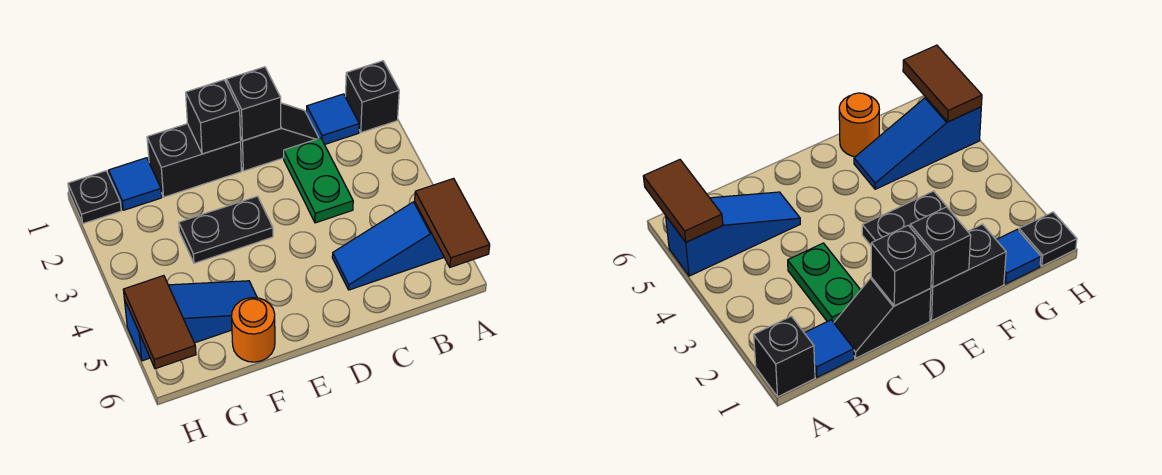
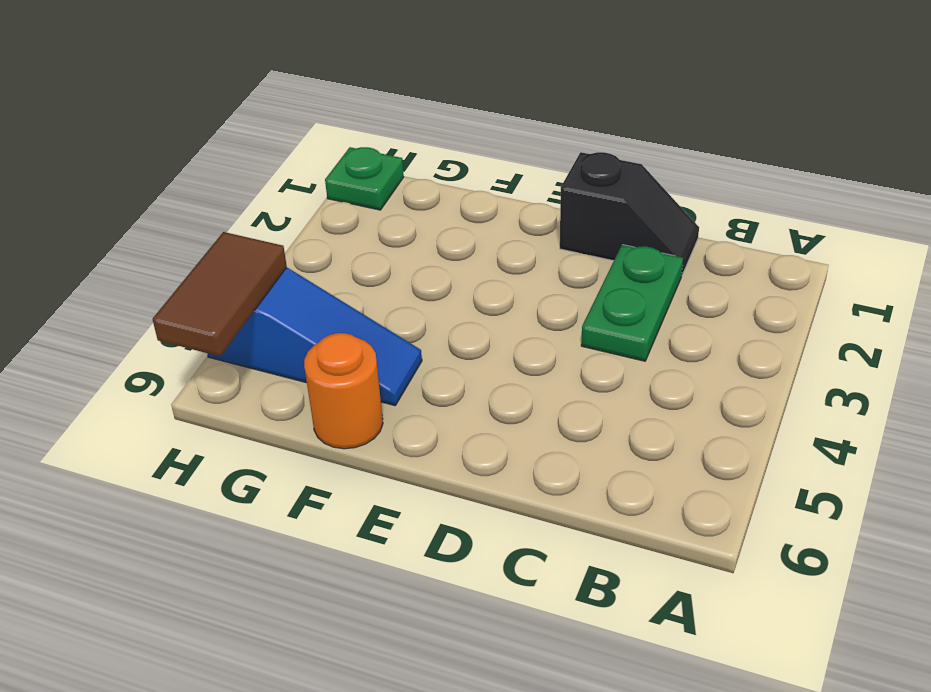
green plate H1 level 1 -> black plate H1 level 1
none -> black brick A1 level 1
none -> blue slope A5:C5 level 1 top A
none -> blue tile B1 level 1

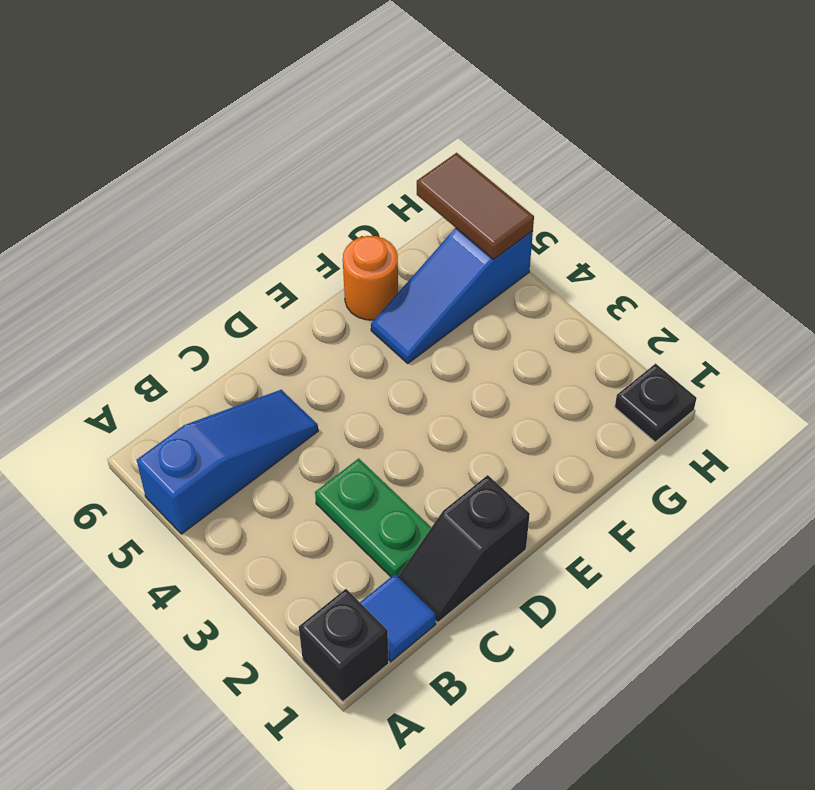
none -> black brick E1:F1 level 1
none -> black plate E3:F3 level 1
none -> blue tile G1 level 1

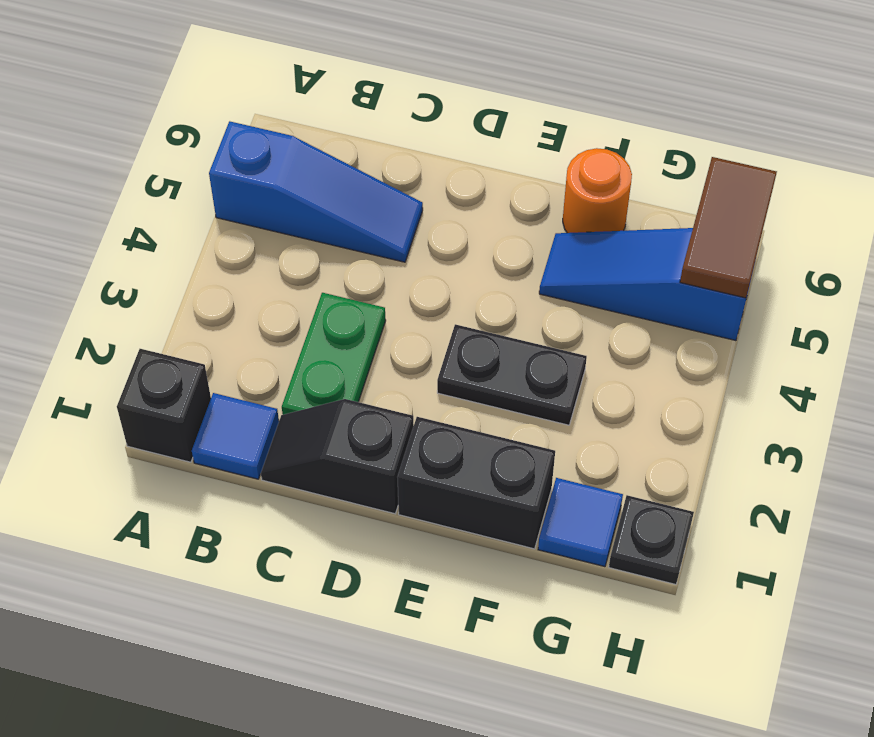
none -> brown tile A5:A6 level 2
none -> black brick D1 level 2
none -> black brick E1 level 2

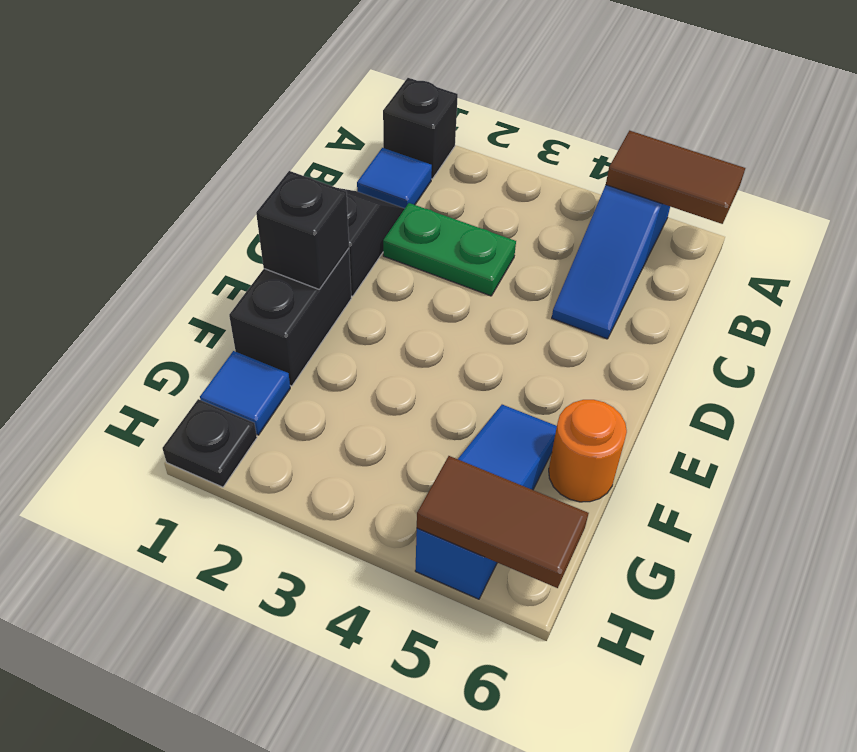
none -> black plate E3:F3 level 1
none -> black brick D1 level 2

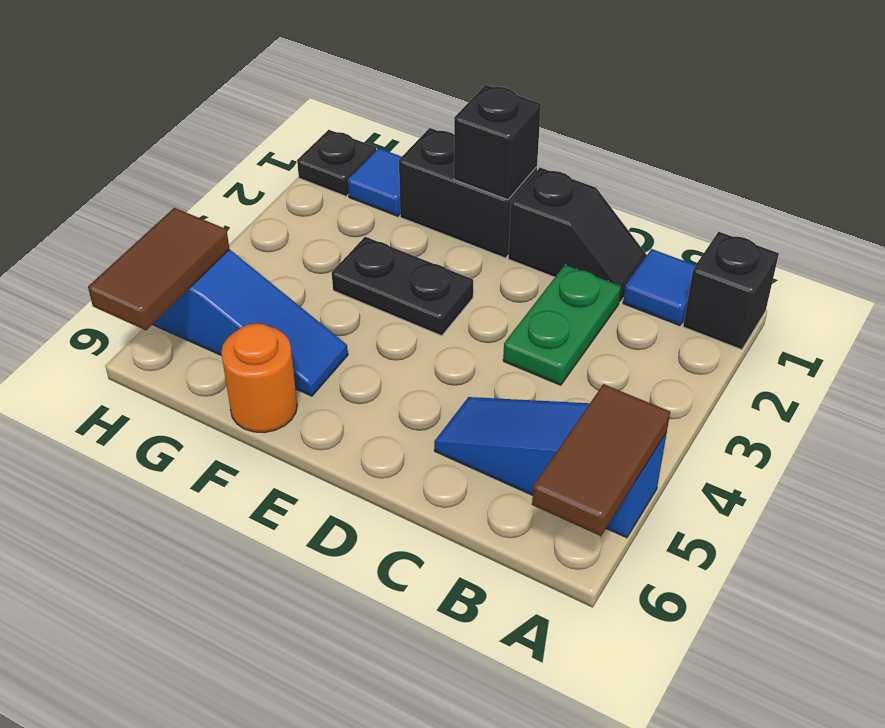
none -> black brick D1 level 2

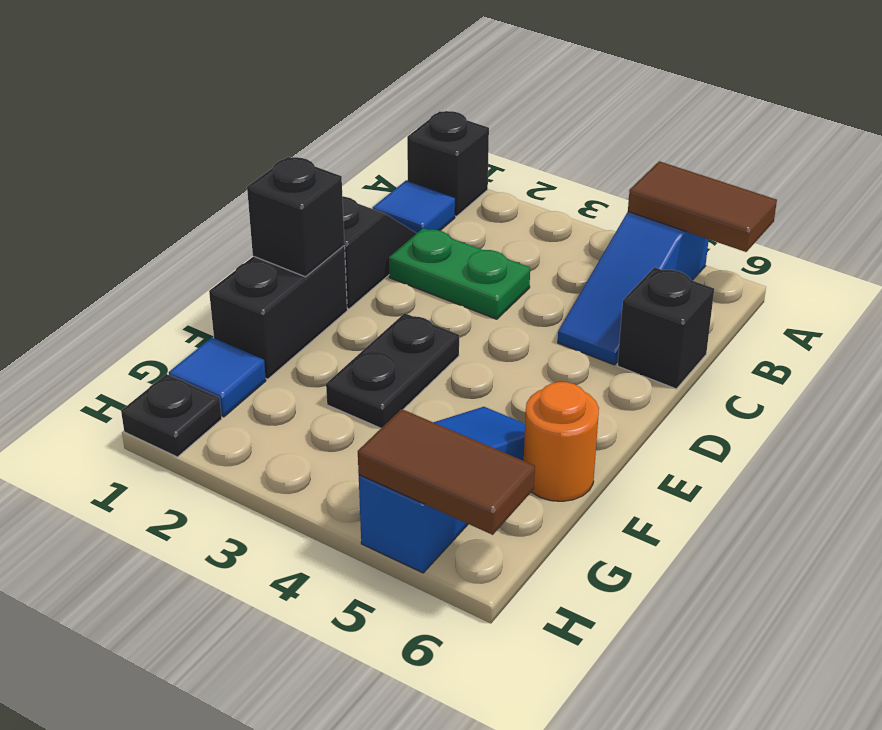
black brick C6 level 1 -> black brick D1 level 2

